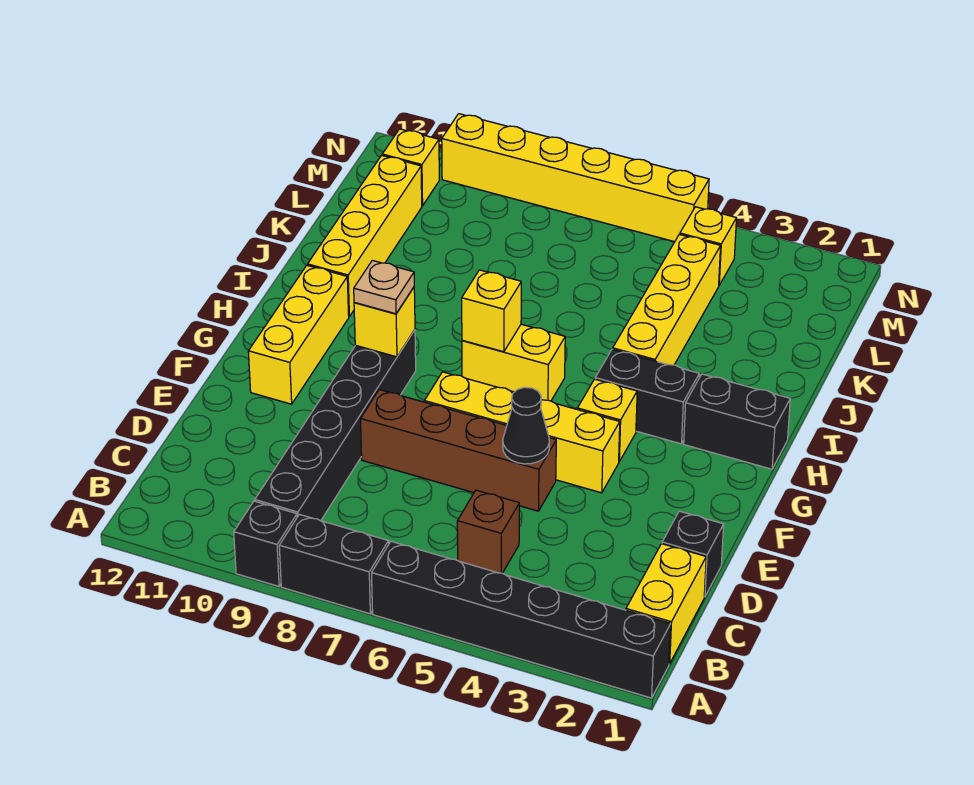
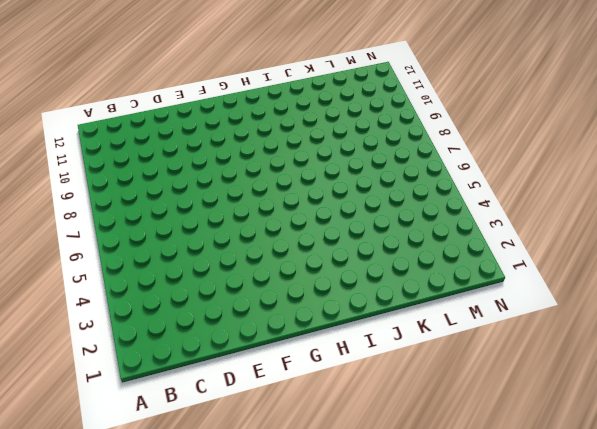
none -> black brick A1:A6 level 1
none -> black brick A7:A8 level 1
none -> black brick A9 level 1

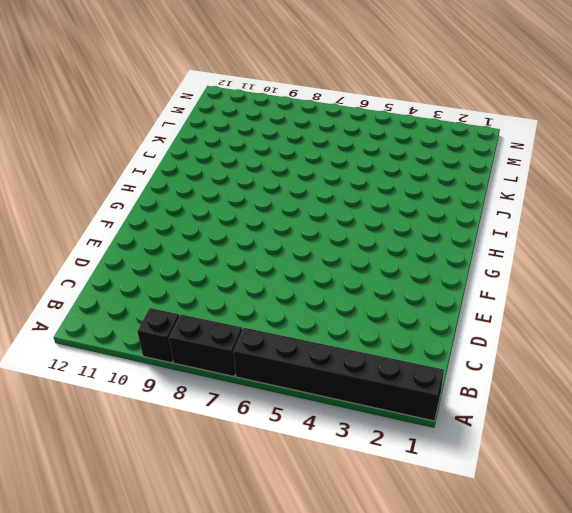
none -> yellow brick B1:C1 level 1
none -> black brick B9:G9 level 1
none -> brown brick C5 level 1

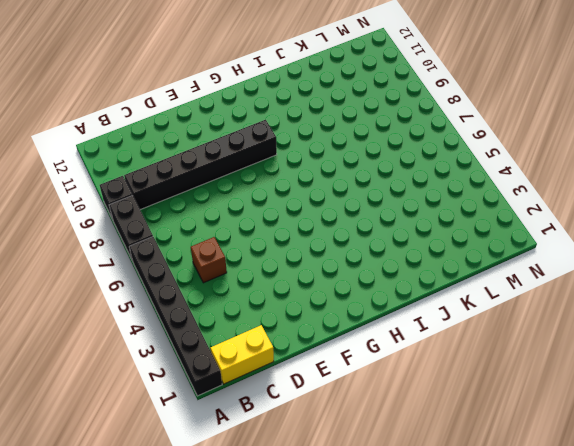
none -> black brick D1 level 1
none -> brown brick E5:E8 level 1
none -> yellow brick F4:F7 level 1

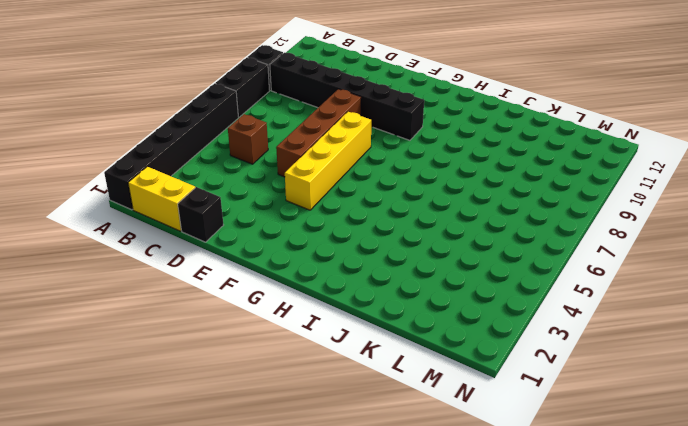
none -> yellow brick F11:H11 level 1
none -> yellow brick G4 level 1
none -> black brick H1:H2 level 1

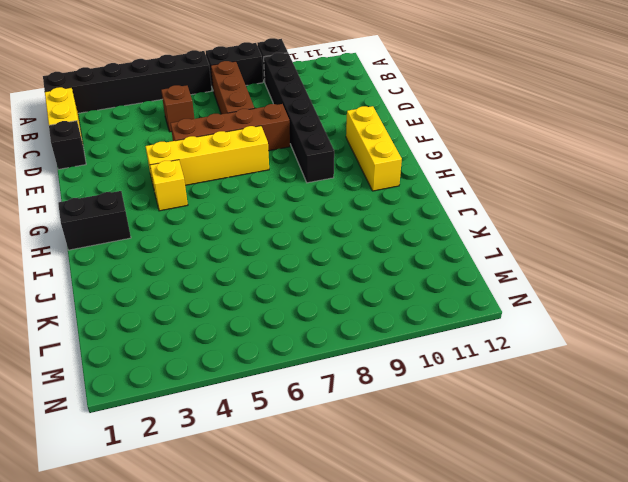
brown brick B7:D7 level 1 -> none
none -> black brick H3:H4 level 1
none -> yellow brick H6:H7 level 1
none -> yellow brick I4:L4 level 1

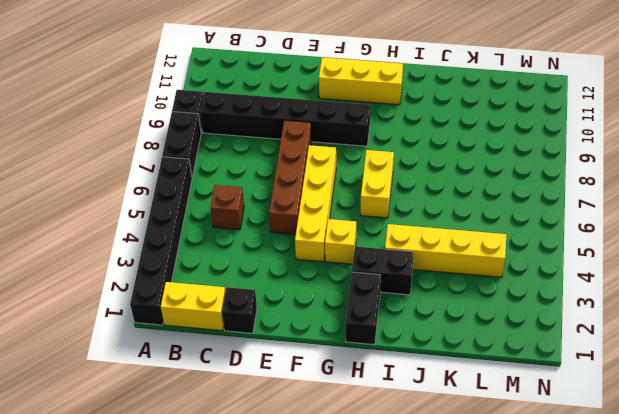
black brick H3:I3 level 1 -> black brick H3:H4 level 1
none -> yellow brick I11:L11 level 1
none -> yellow brick M4 level 1
none -> yellow brick M11 level 1

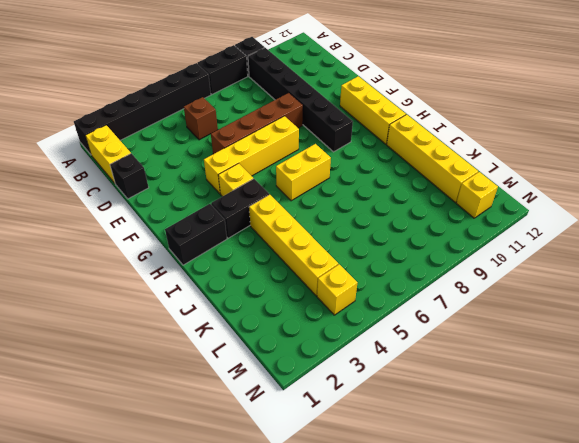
none -> yellow brick N5:N10 level 1
none -> black cone E5 level 2
none -> yellow brick G9 level 2

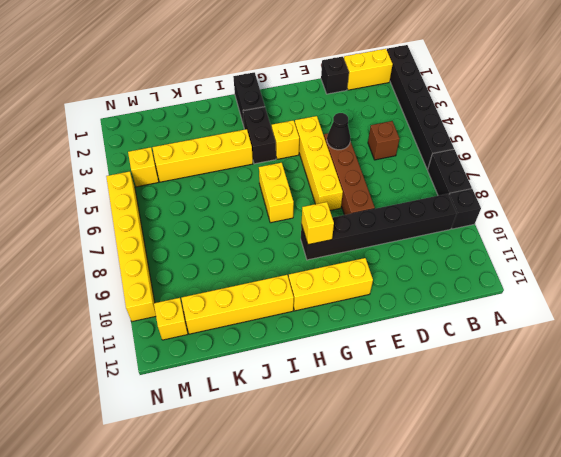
none -> yellow brick H7 level 2
none -> tan plate G9 level 3

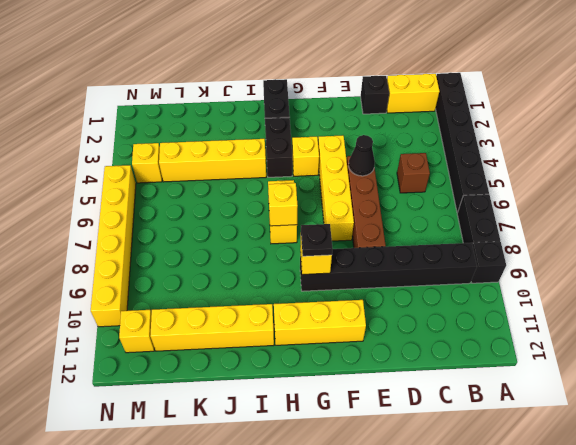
black plate G9 level 3 -> tan plate G9 level 3

